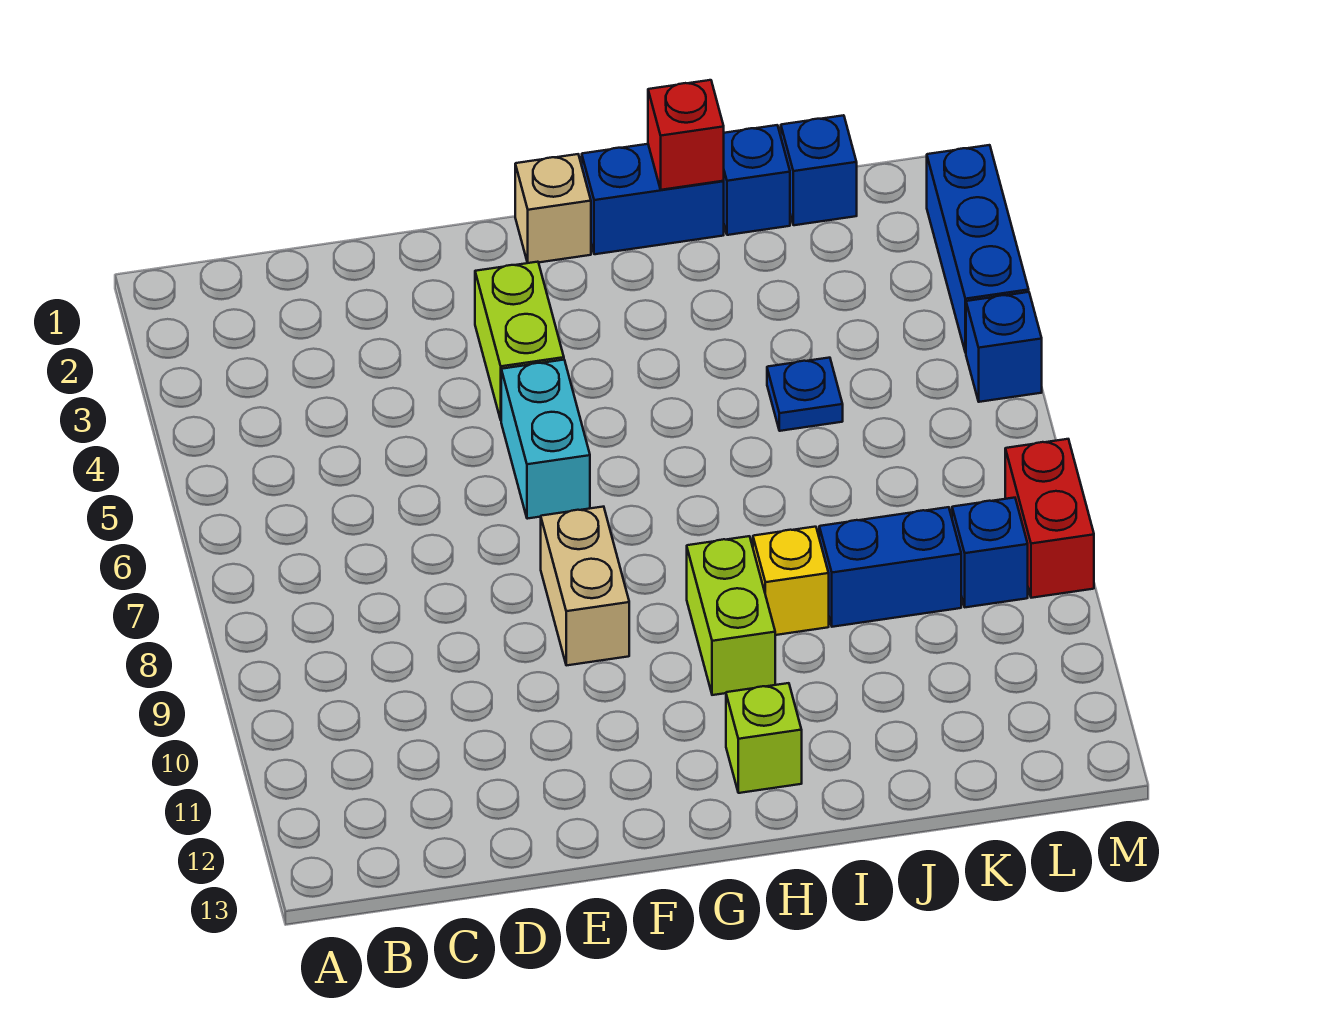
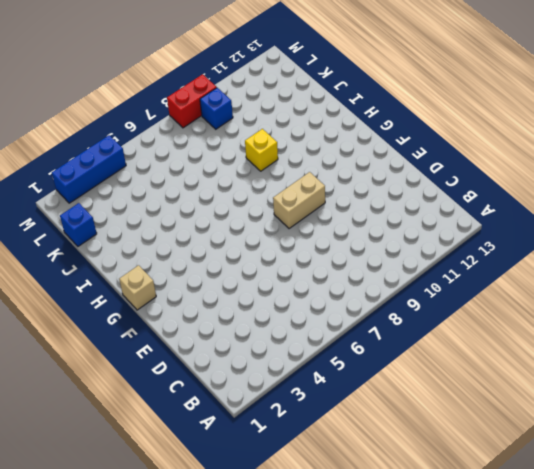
none -> lime brick F3:F4 level 1
none -> cyan brick F5:F6 level 1
none -> blue brick H1:I1 level 1

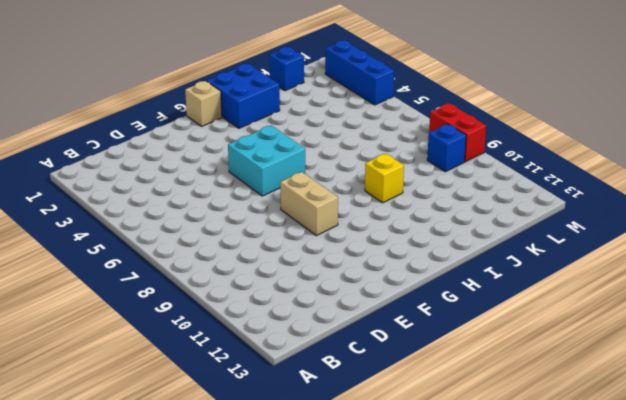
cyan brick F5:G6 level 1 -> cyan brick F5:F6 level 1
blue brick H1:I2 level 1 -> blue brick H1:I1 level 1
none -> lime brick F3:F4 level 1
none -> lime brick H9:H10 level 1
none -> lime brick H12 level 1

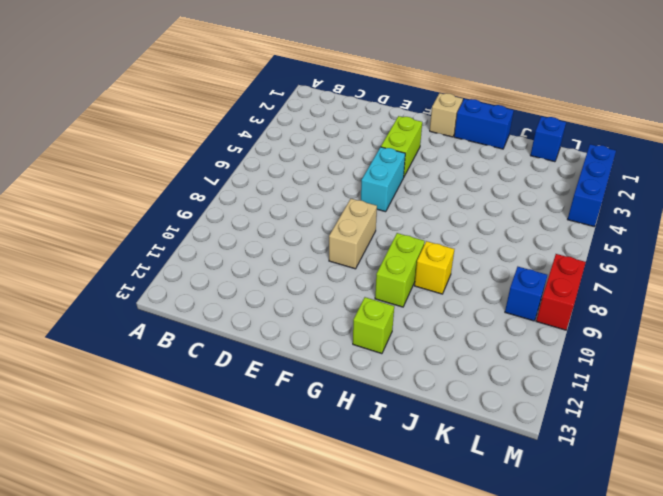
none -> blue brick J1 level 1
none -> blue plate J5 level 1
none -> blue brick J9:K9 level 1

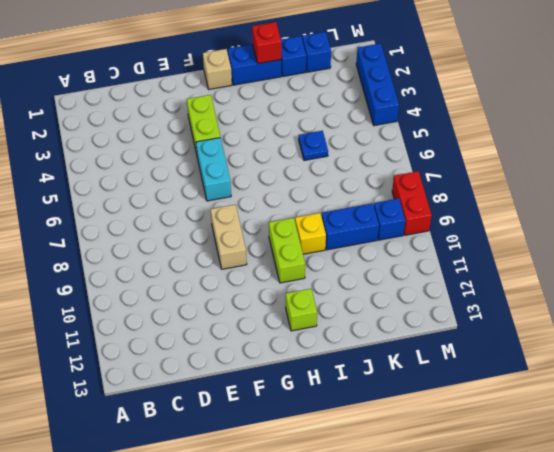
none -> blue brick M5 level 1

